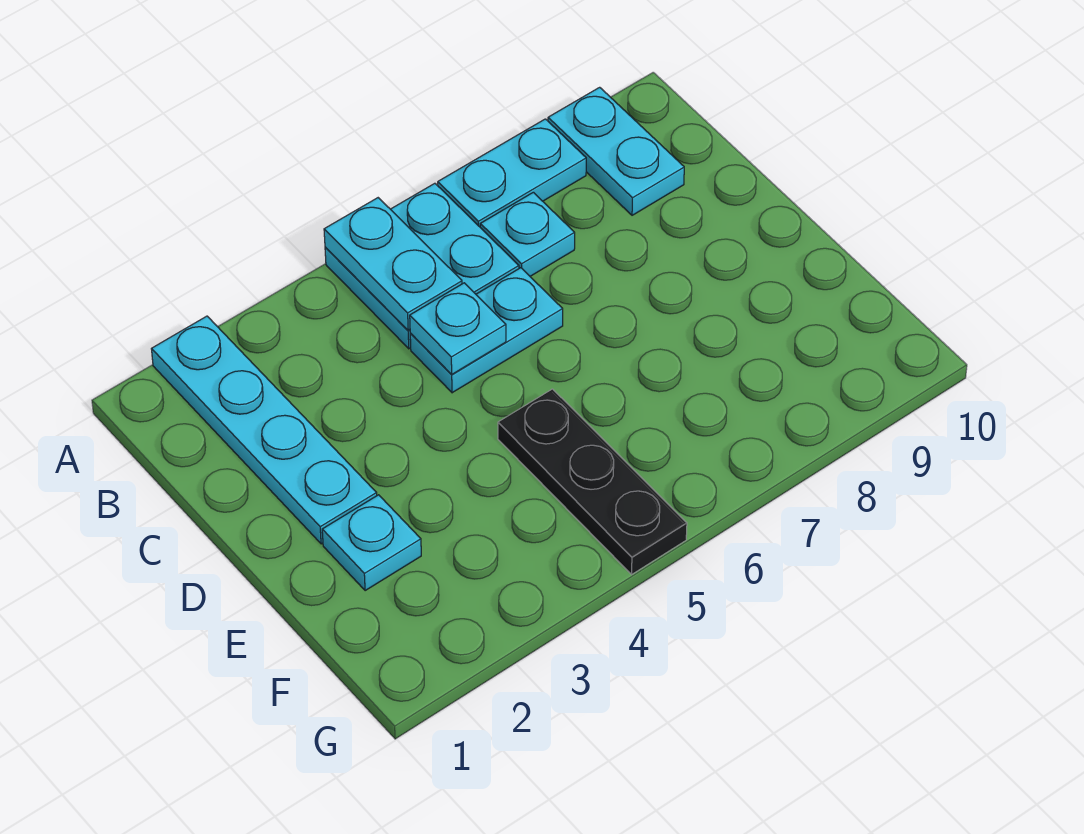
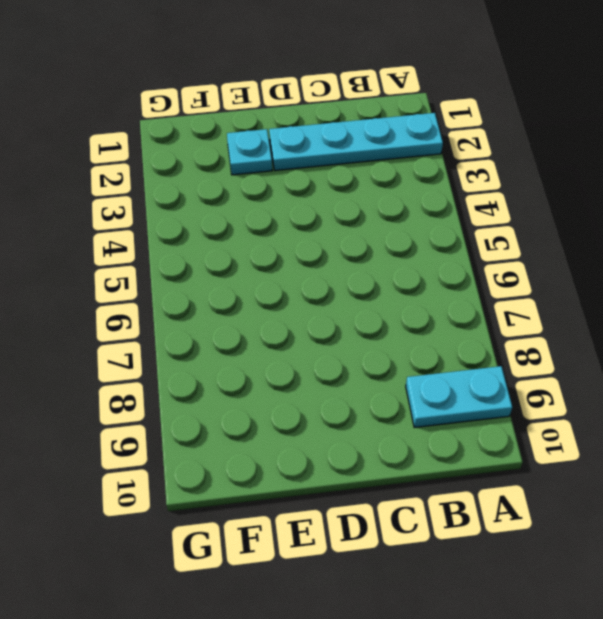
none -> cyan plate A5:B6 level 1
none -> cyan plate A7:A8 level 1

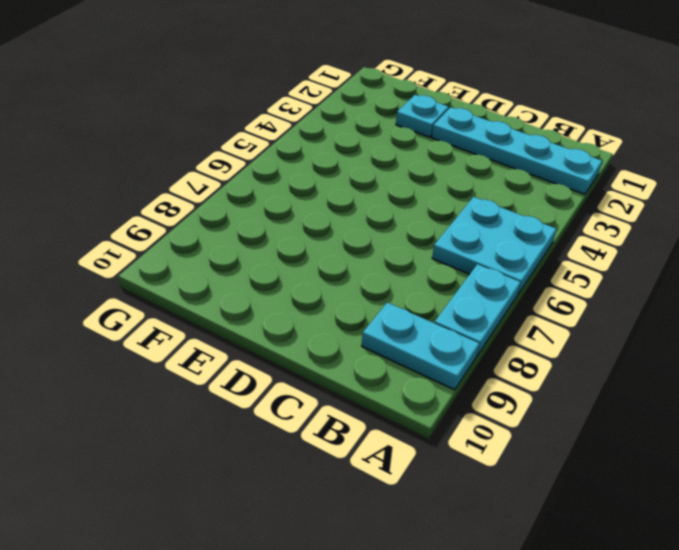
none -> cyan plate B7 level 1
none -> cyan plate C5:C6 level 1

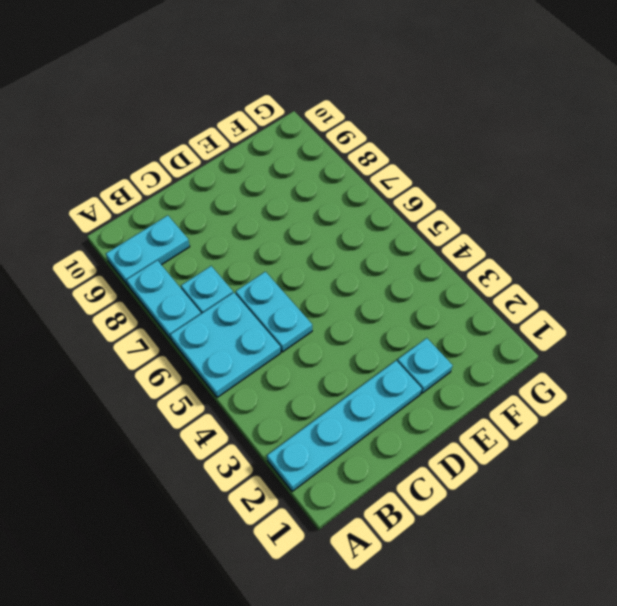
none -> black plate E5:G5 level 1
none -> cyan plate A5:B5 level 2

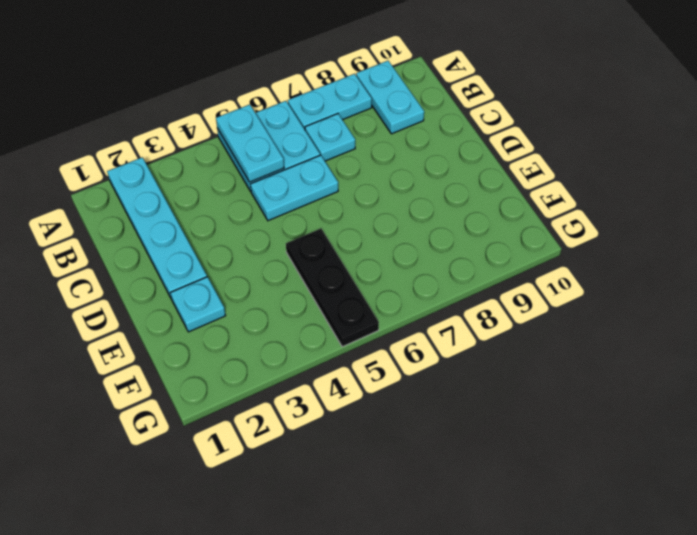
none -> cyan plate C5 level 2

